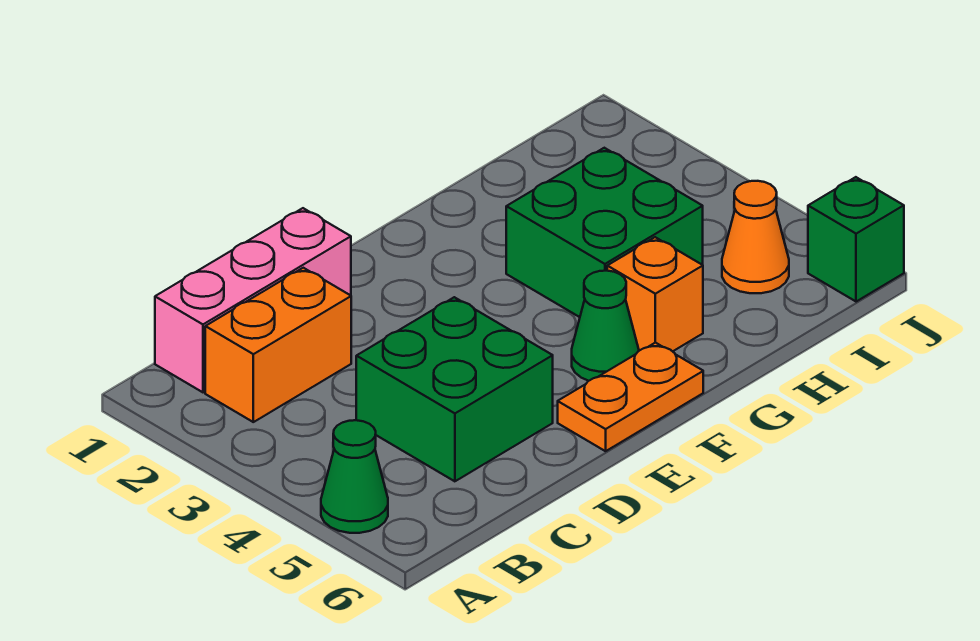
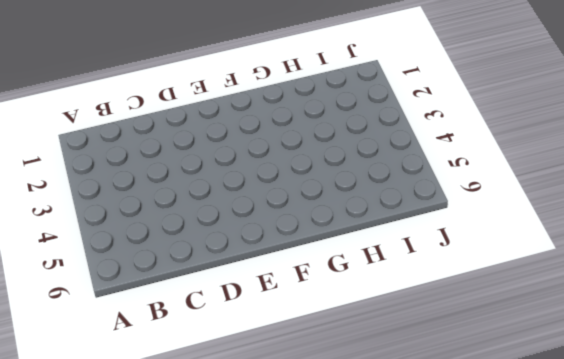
none -> green cone A5 level 1
none -> pink brick B1:D1 level 1

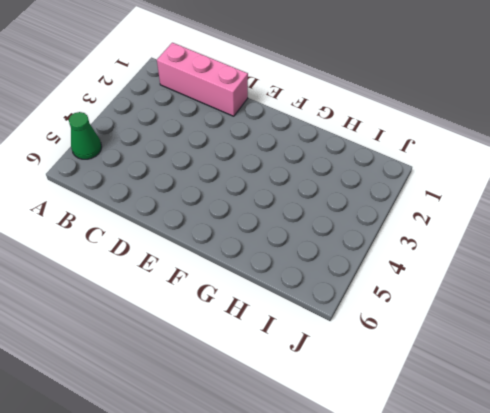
none -> orange brick B2:C2 level 1
none -> green brick C4:D5 level 1

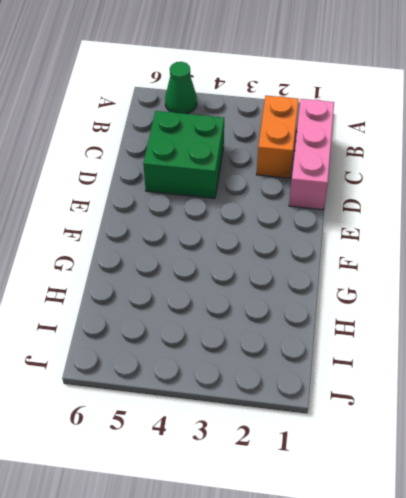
none -> orange plate E6:F6 level 1
none -> green cone F5 level 1

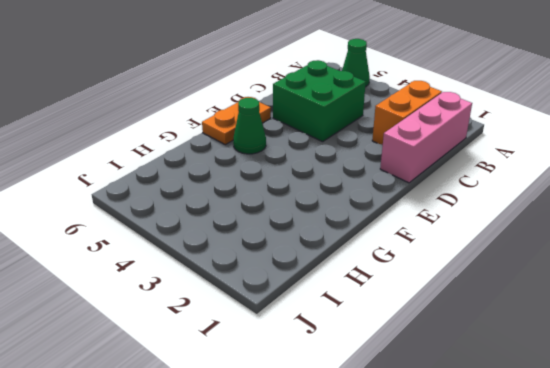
none -> green brick G3:H4 level 1
none -> orange brick G5 level 1

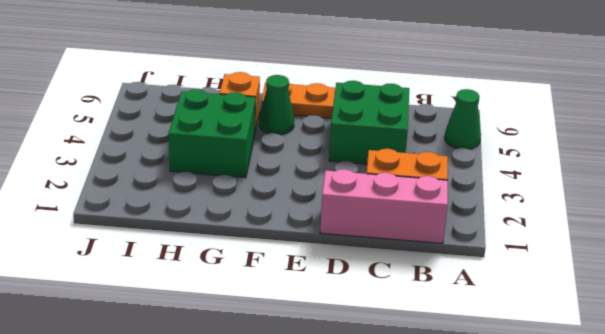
none -> orange cone I5 level 1
none -> green brick J6 level 1

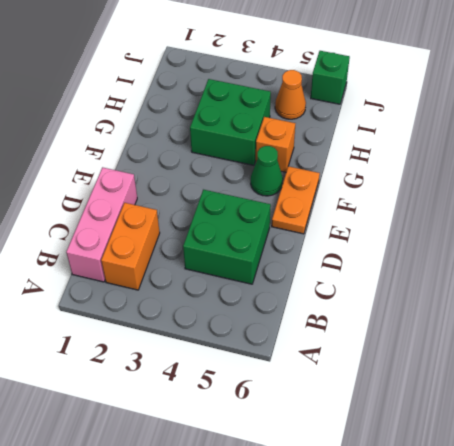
none -> green cone A5 level 1

